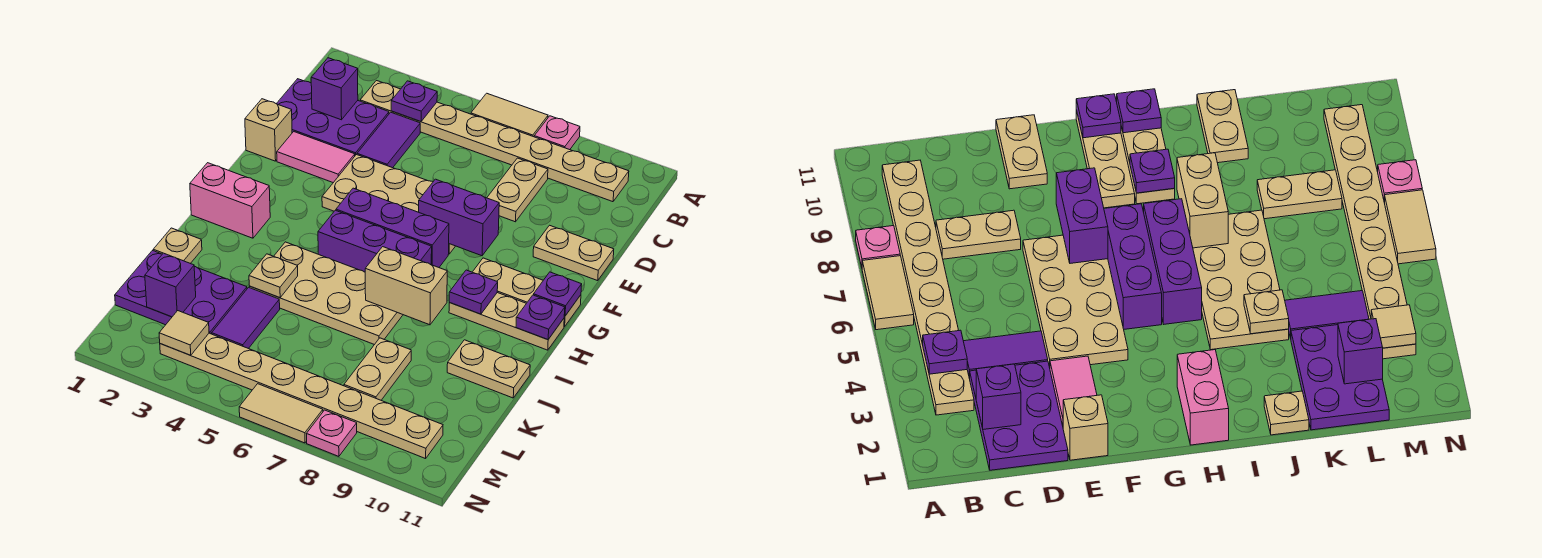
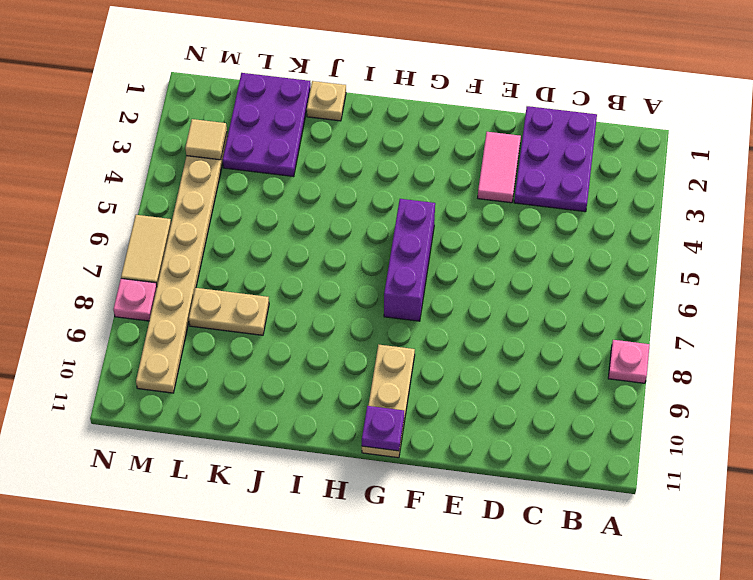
none -> tan tile A6:A7 level 1
none -> tan plate B3:B10 level 1
none -> purple tile C4:D4 level 1
none -> tan plate C8:D8 level 1

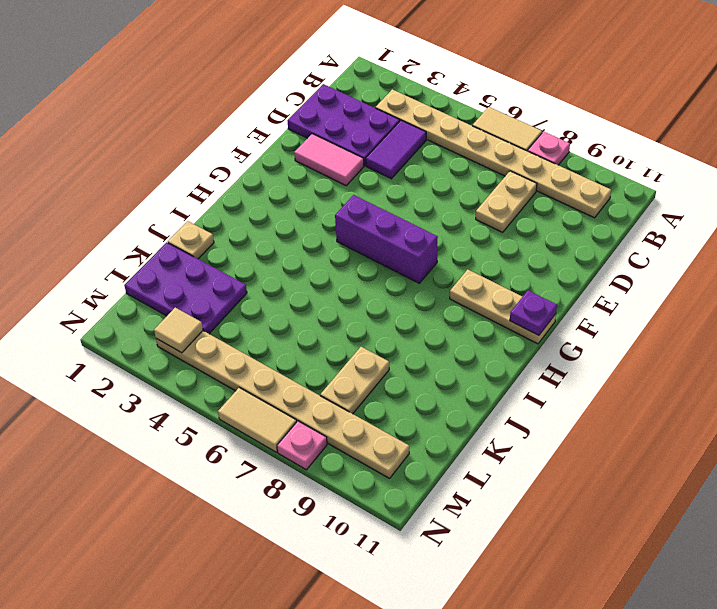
none -> tan brick E1 level 1
none -> tan plate E4:F7 level 1
none -> tan plate E10:E11 level 1
none -> pink brick H1:H2 level 1

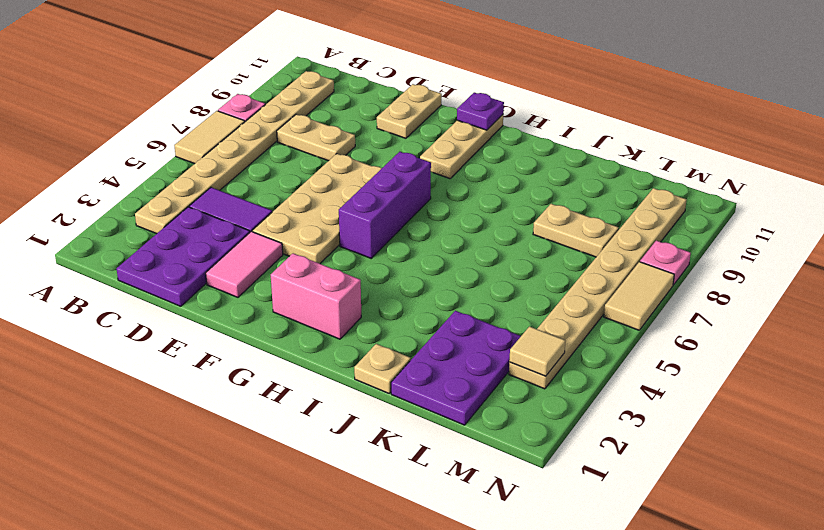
pink brick G2:H2 level 1 -> pink brick H1:H2 level 1
none -> tan brick E1 level 1
none -> purple brick H5:H7 level 1
none -> tan plate H9:H11 level 1
none -> tan plate I4:J7 level 1

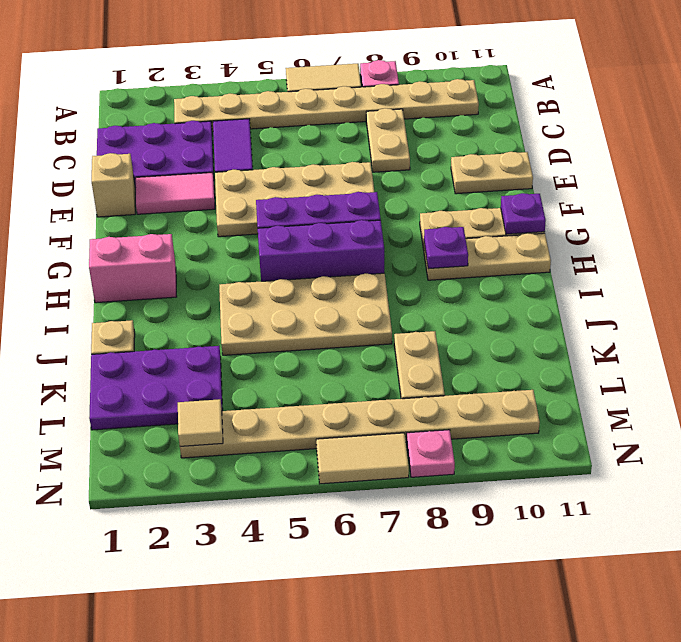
none -> tan plate J10:J11 level 1
none -> purple tile K4:L4 level 1
none -> purple plate B4 level 2
none -> purple brick C2 level 2

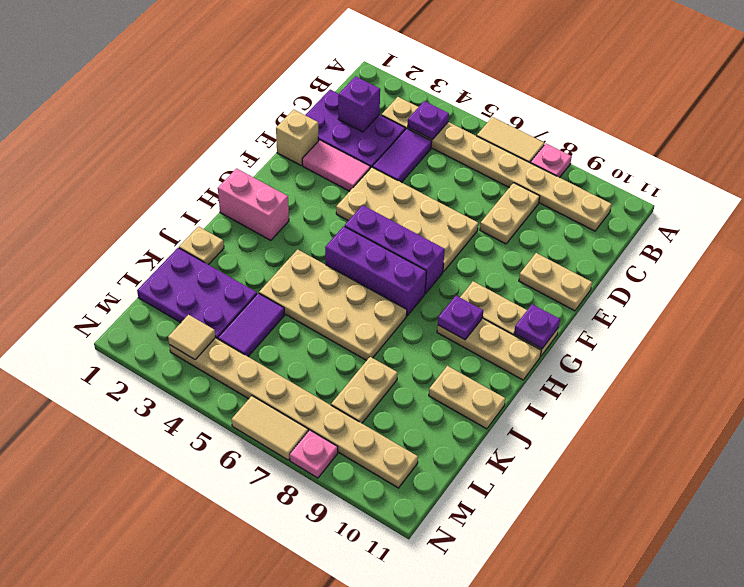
none -> purple brick F7:F8 level 2
none -> purple plate H11 level 2
none -> tan brick I7:I8 level 2
none -> tan plate J4 level 2

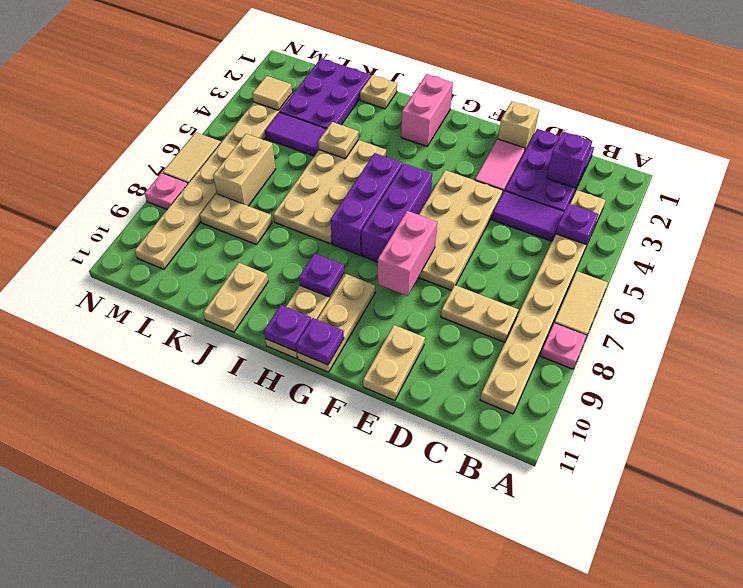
pink brick F7:F8 level 2 -> purple brick F7:F8 level 2
tan brick L6:L7 level 1 -> tan brick I7:I8 level 2
none -> purple brick L2 level 2

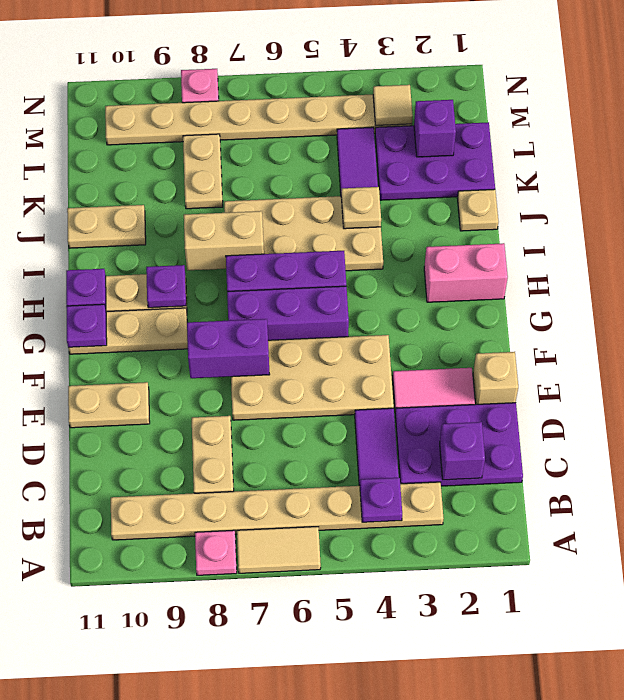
none -> tan tile N6:N7 level 1

